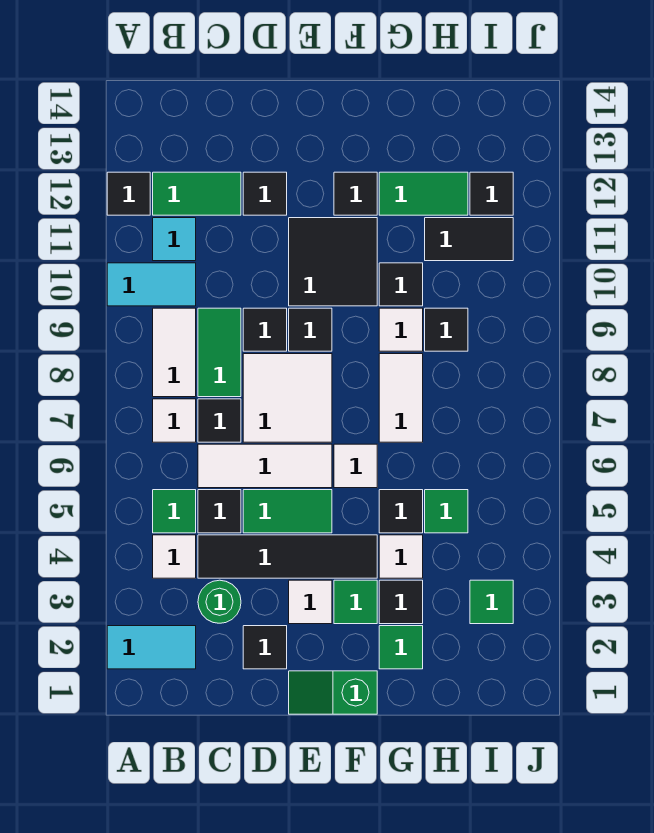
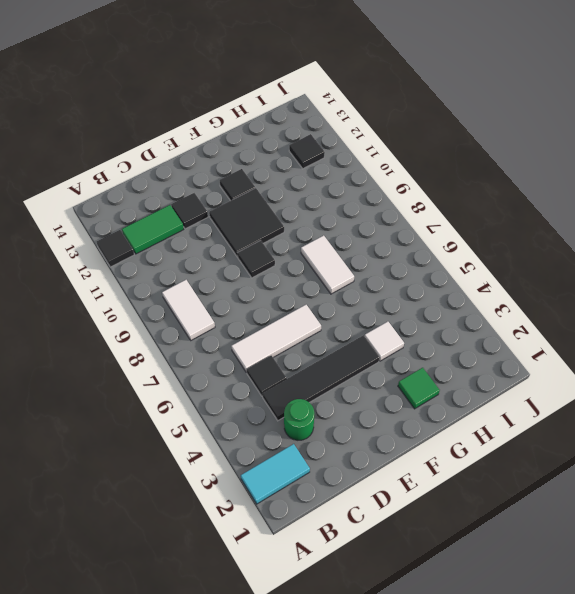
none -> cyan tile A10:B10 level 1
none -> white tile B4 level 1
none -> green tile B5 level 1
none -> white tile B7 level 1

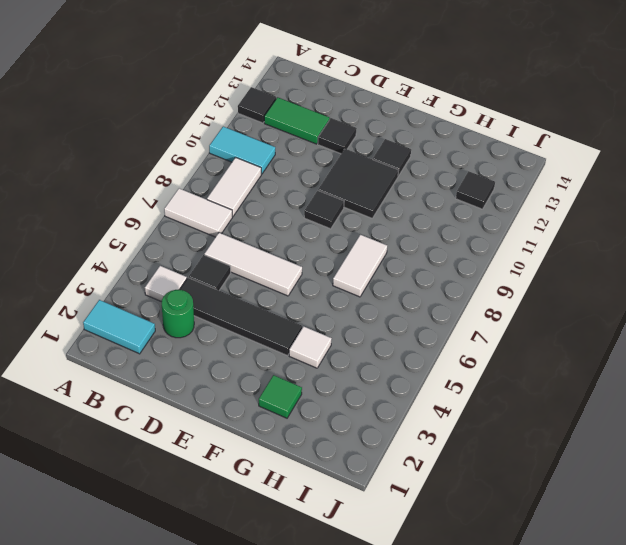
white tile A7:B7 level 1 -> white tile B7 level 1
none -> green tile B5 level 1
none -> cyan tile B11 level 1
none -> black tile C7 level 1
none -> green tile C8:C9 level 1

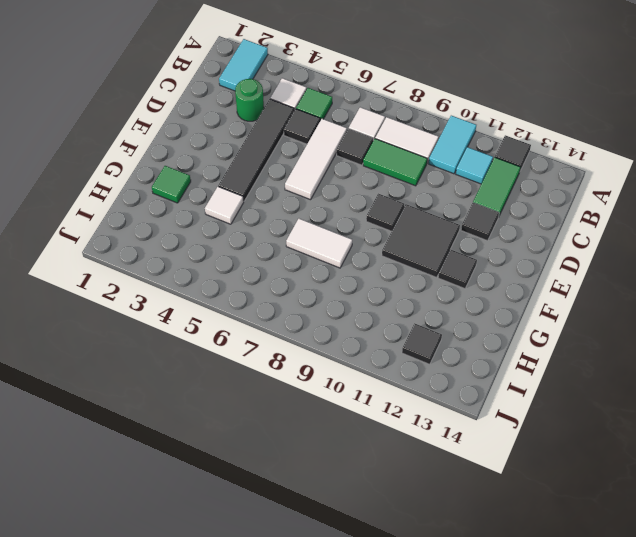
none -> black tile D2 level 1
none -> green tile D5:E5 level 1
none -> white tile D7:E8 level 1
none -> black tile D9 level 1

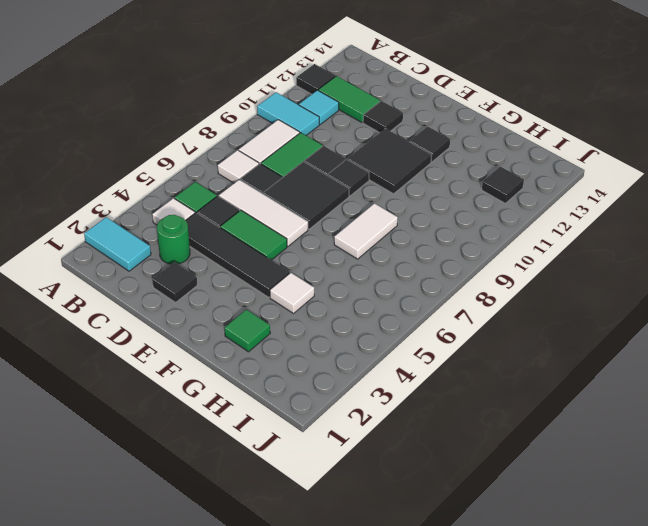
black tile D7:E8 level 1 -> white tile D7:E8 level 1
none -> green slope E1:F1 level 1 top F
none -> white tile E3 level 1
none -> green tile F3 level 1
none -> white tile F6 level 1

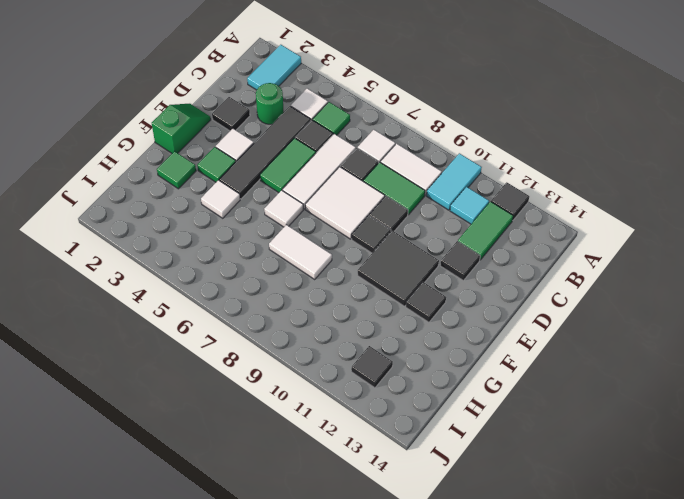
none -> black tile G3 level 1
none -> black tile G5 level 1
none -> white tile G9 level 1
none -> black tile G10 level 1

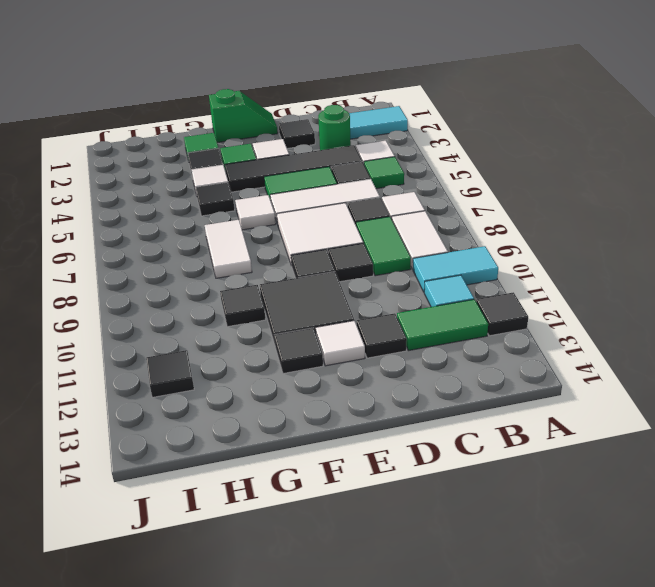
white tile E12 level 1 -> white tile G9 level 1
none -> green tile G12:H12 level 1
none -> green tile H5 level 1
none -> black tile H9 level 1
none -> black tile H11:I11 level 1

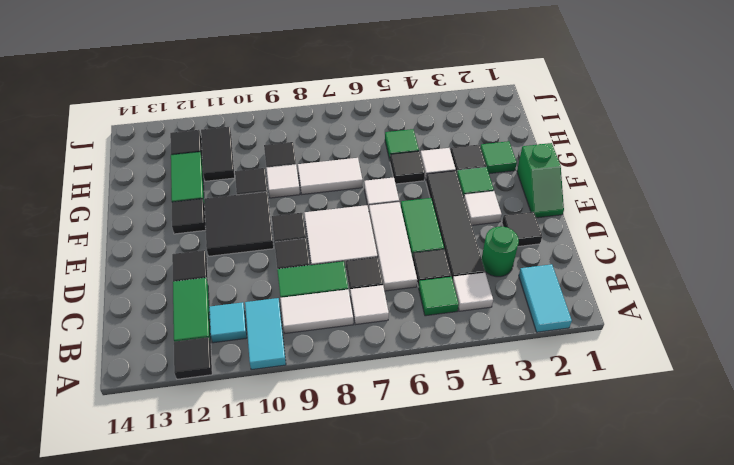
none -> green tile I3 level 1

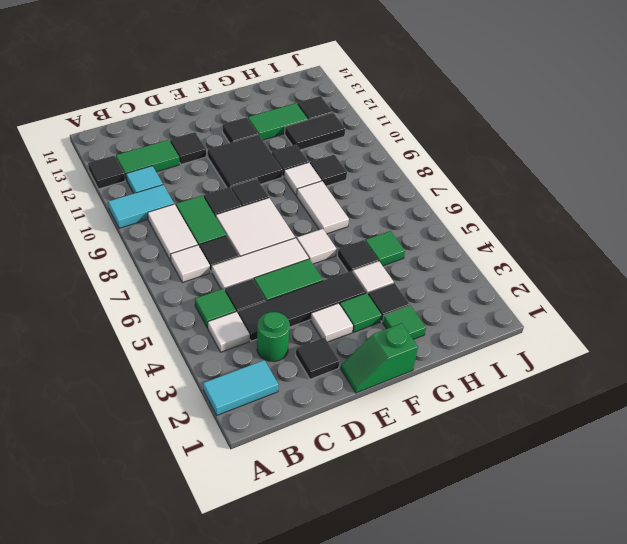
none -> green tile I3 level 1

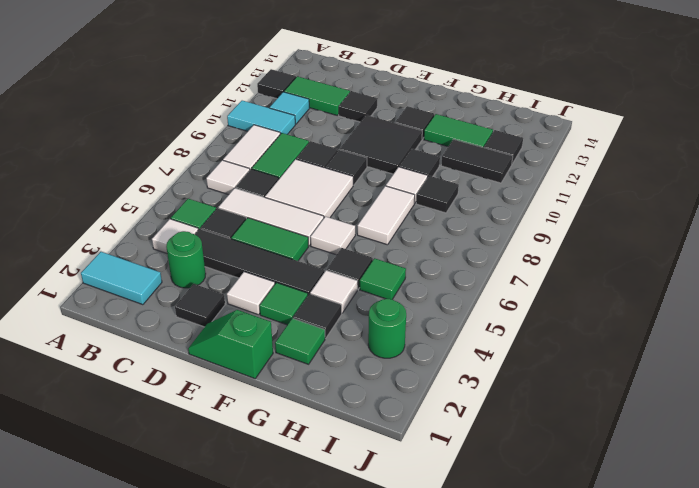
green round brick I3 level 1 -> green tile I3 level 1

